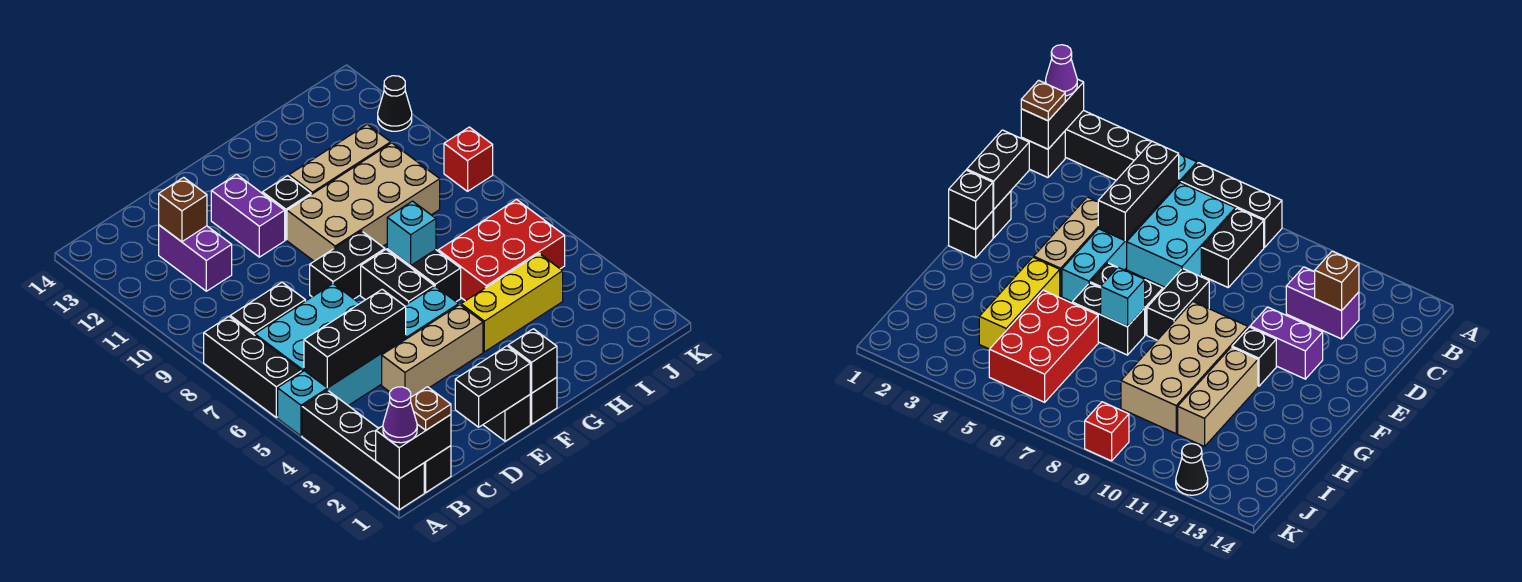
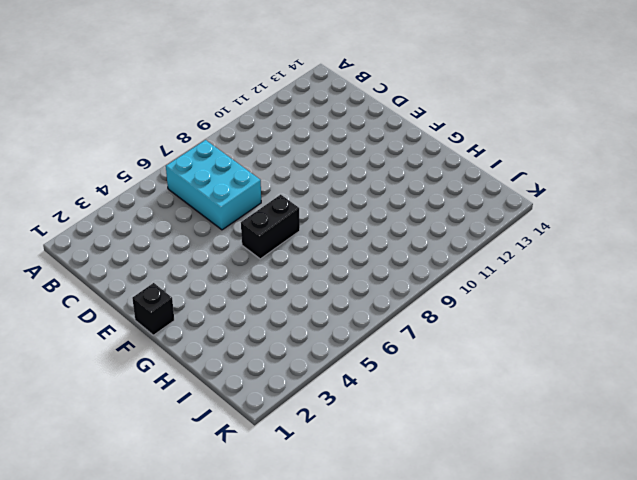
none -> black brick A1:A4 level 1
none -> cyan brick A5:F5 level 1
none -> black brick A6:A8 level 1

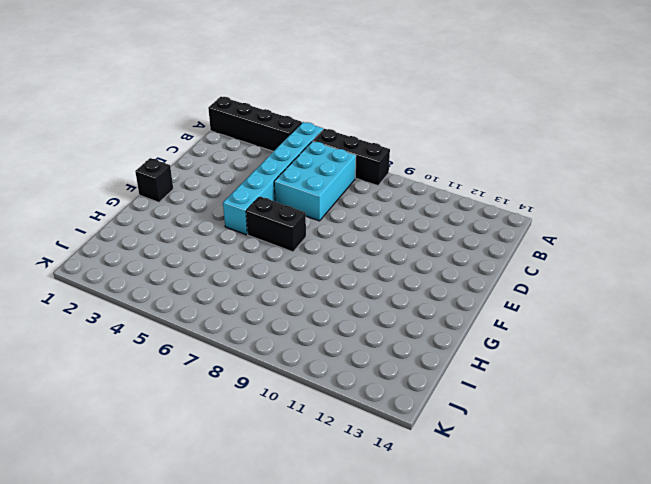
none -> black brick B1 level 1
none -> black brick B8:C8 level 1
none -> purple brick C11:C12 level 1

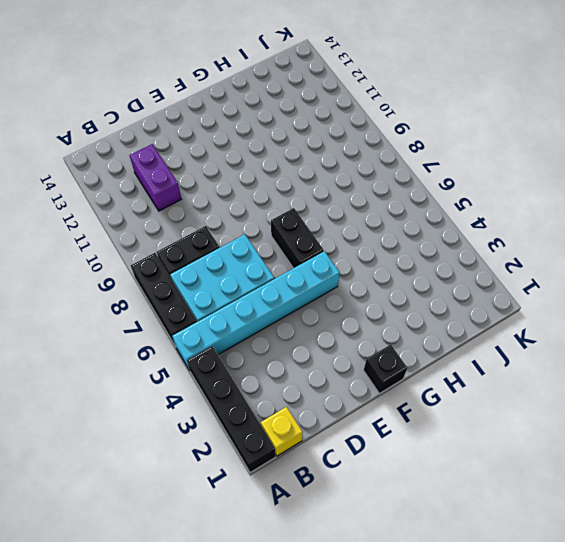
yellow brick B1 level 1 -> black brick B1 level 1
none -> tan brick D4:F4 level 1
none -> black brick E1 level 1
none -> black brick E8:F8 level 1

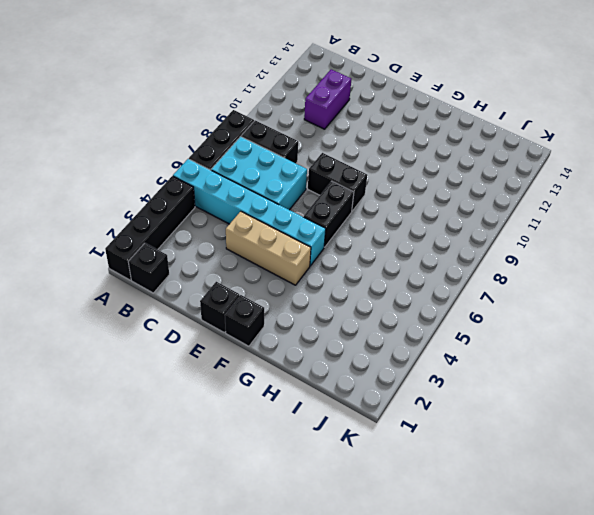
none -> purple brick E11:E12 level 1
none -> tan brick F9:I10 level 1
none -> black brick F11 level 1

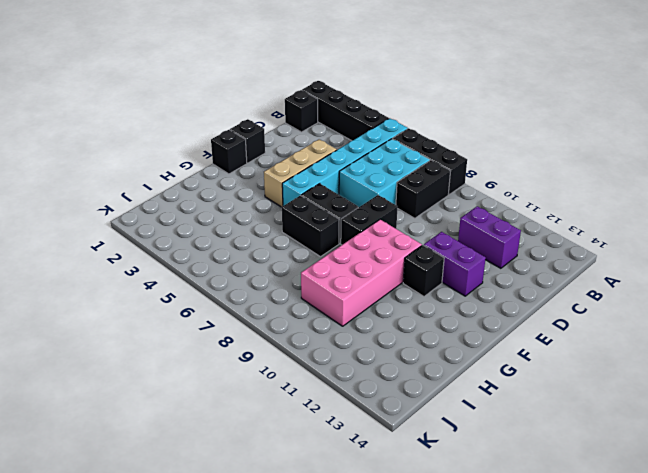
pink brick F9:I10 level 1 -> tan brick F9:I10 level 1
none -> yellow brick G4:I4 level 1
none -> tan brick G11:I11 level 1
none -> red brick H5:J6 level 1

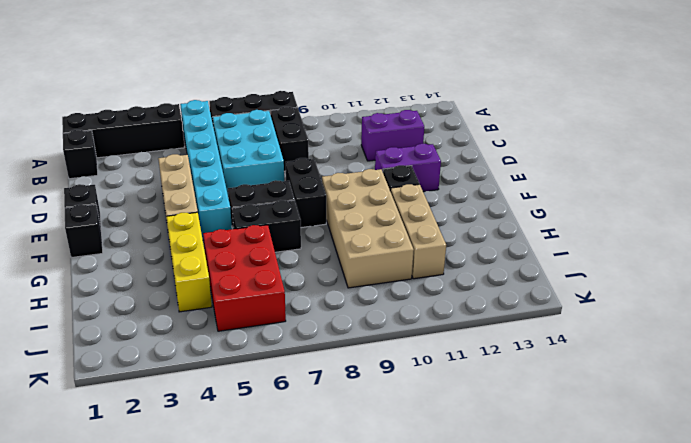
none -> red brick K9 level 1
none -> black cone K12 level 1
none -> black brick A1:B1 level 2

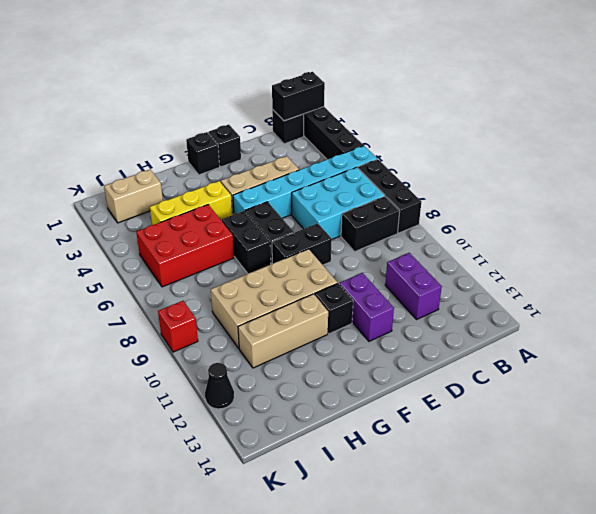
tan brick I2:J2 level 1 -> none
none -> black brick B5:D5 level 2
none -> brown brick C12 level 2
none -> black brick D1:E1 level 2

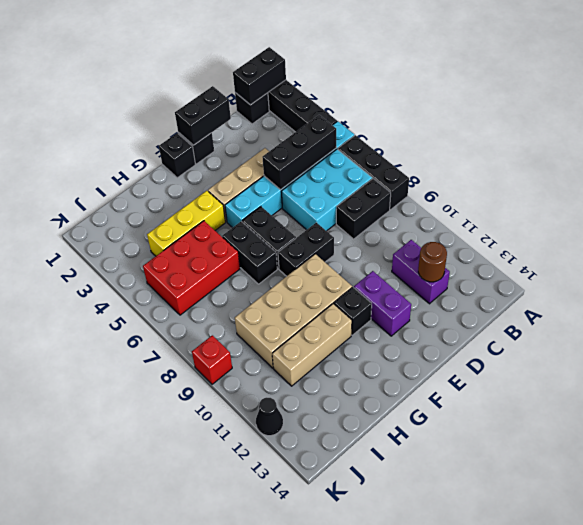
brown round brick C12 level 2 -> brown brick C12 level 2
none -> black brick F1 level 2
none -> cyan brick G7 level 2
none -> purple cone A1 level 3

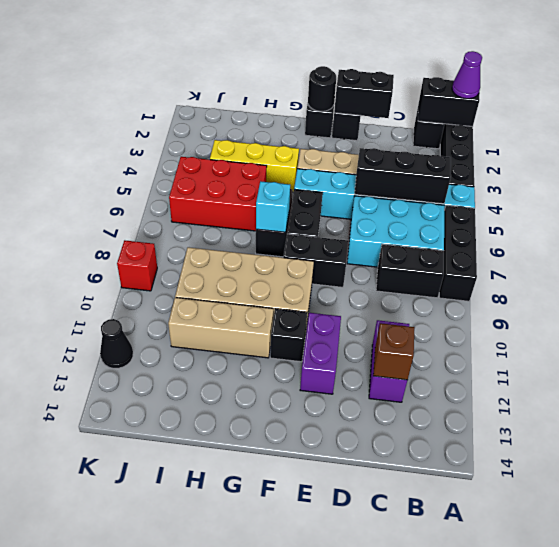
black round brick F1 level 2 -> black brick F1 level 2
none -> brown plate B1 level 3

